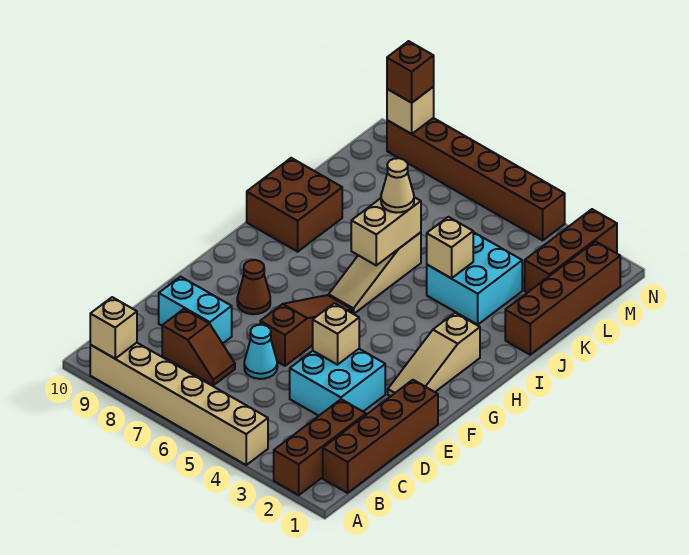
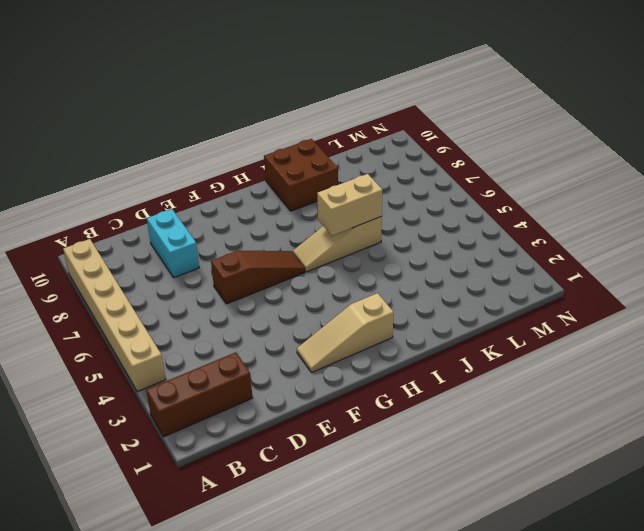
none -> brown brick B1:E1 level 1
none -> brown slope C7:C8 level 1 top 8
none -> cyan brick D3:E4 level 1

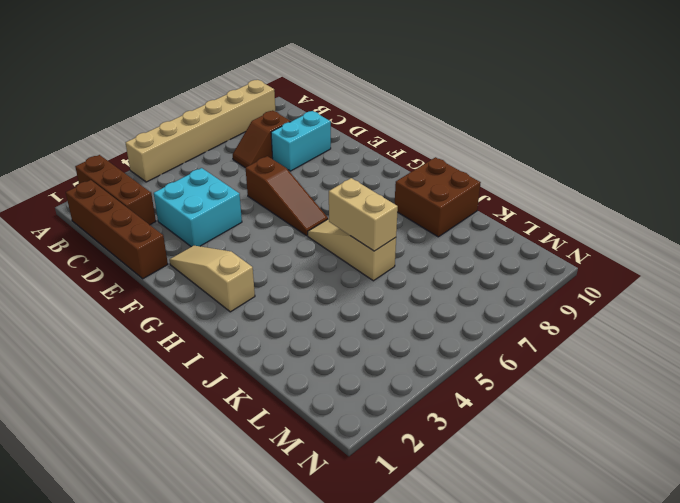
none -> cyan cone D6 level 1
none -> brown cone F8 level 1
none -> brown brick J1:M1 level 1

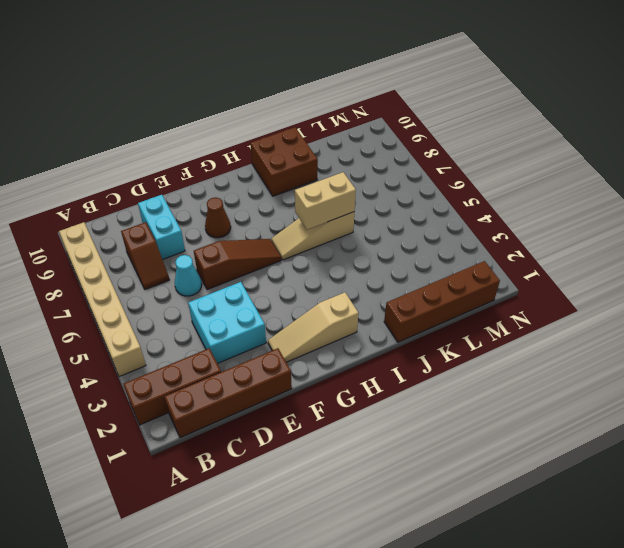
none -> cyan brick J3:K4 level 1
none -> brown brick L2:N2 level 1
none -> brown brick N4:N9 level 1

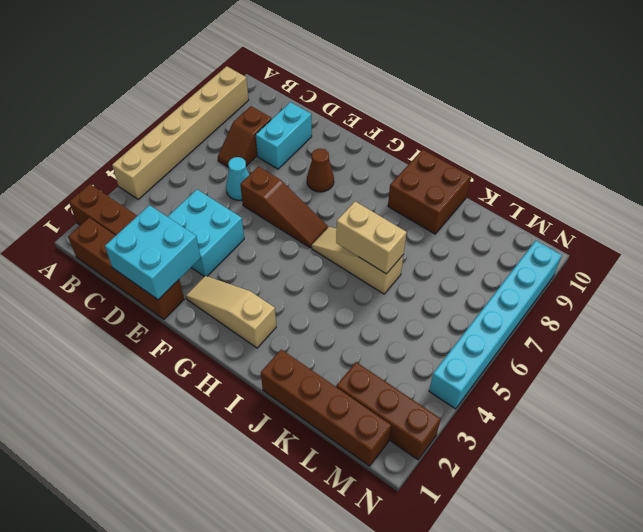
cyan brick D1:E2 level 2 -> cyan brick J3:K4 level 1
cyan brick N4:N9 level 1 -> brown brick N4:N9 level 1
none -> tan brick A9 level 2
none -> tan brick E4 level 2
none -> tan brick J4 level 2

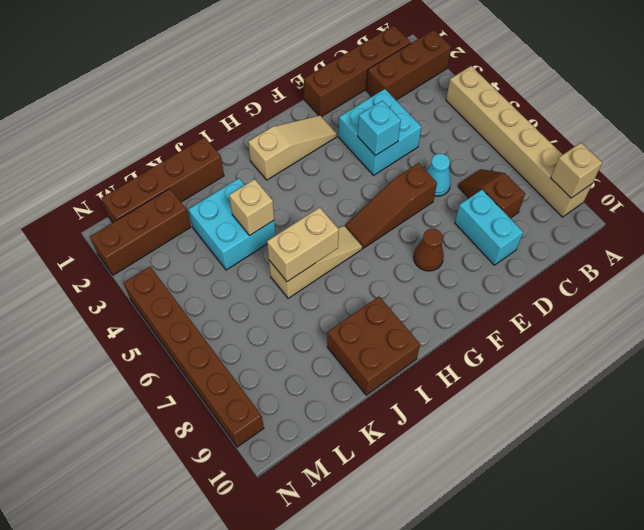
cyan brick E4 level 2 -> tan brick E4 level 2
none -> tan brick N9 level 2
none -> tan cone J6 level 3
none -> brown brick N9 level 3

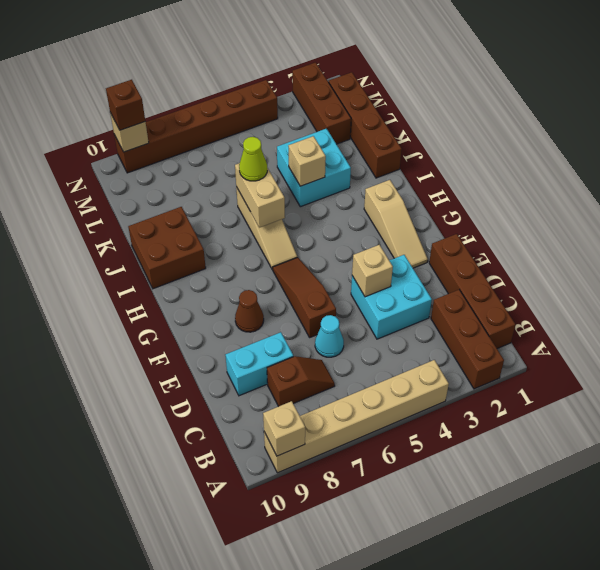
lime cone J6 level 3 -> tan cone J6 level 3

